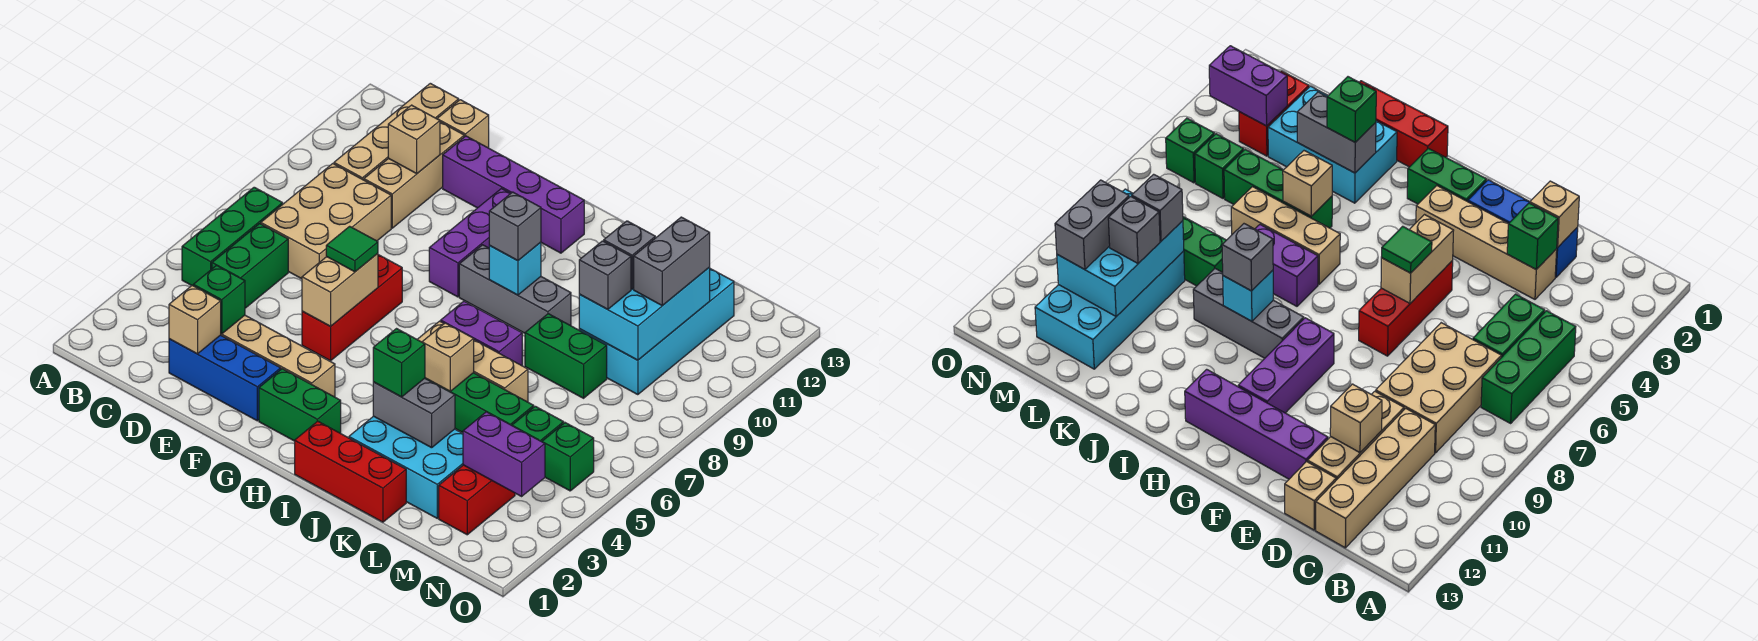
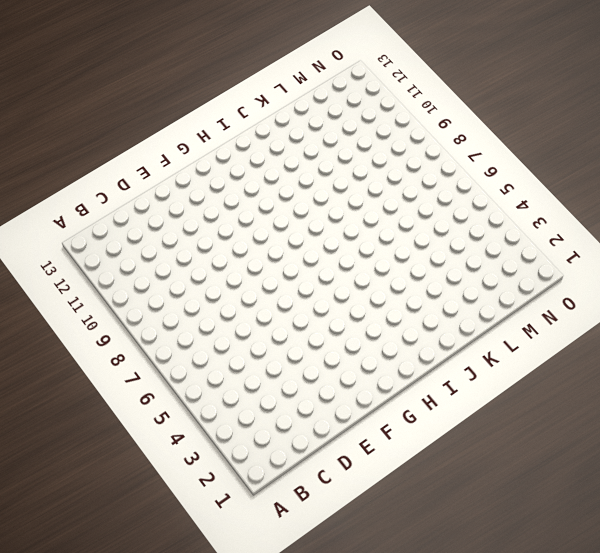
none -> green brick B5:B7 level 1
none -> green brick C5:C6 level 1
none -> tan brick C7:D9 level 1
none -> tan brick C10:C13 level 1

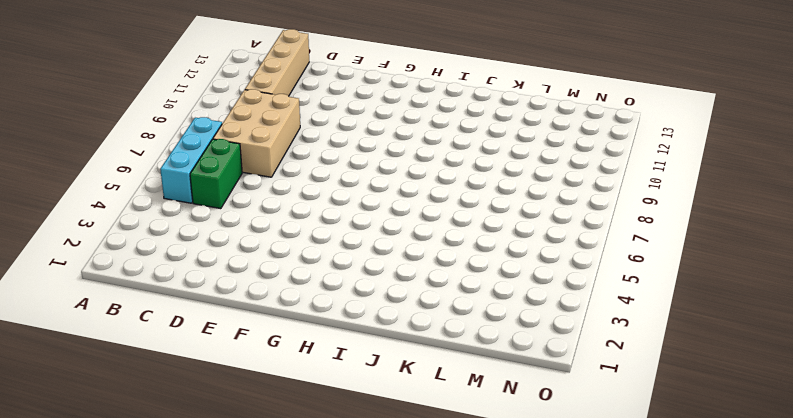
cyan brick B5:B7 level 1 -> green brick B5:B7 level 1
none -> blue brick D2:F2 level 1
none -> tan brick D3:G3 level 1
none -> tan brick D10:D12 level 1
none -> tan brick D13 level 1

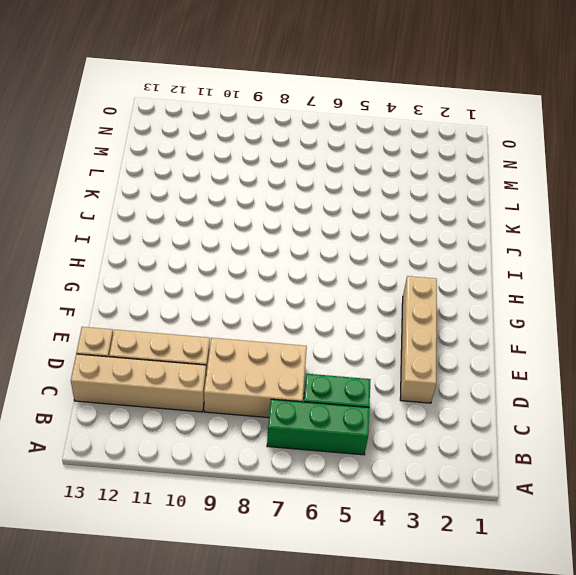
none -> blue brick D2:F2 level 1
none -> purple brick E12:H12 level 1
none -> red brick F5:F7 level 1
none -> green brick G2:H2 level 1

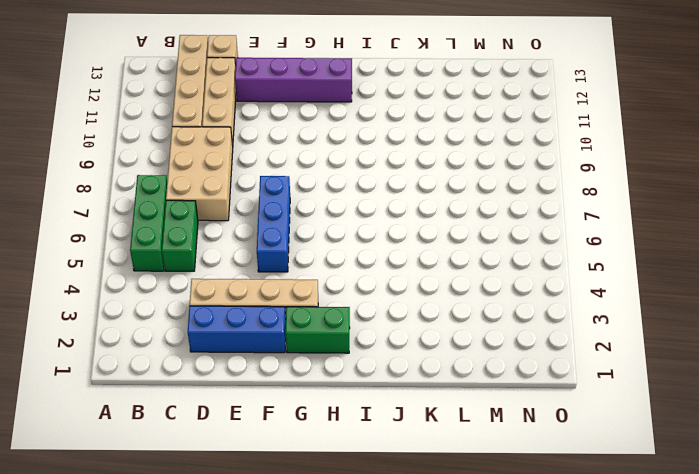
blue brick F5:F7 level 1 -> red brick F5:F7 level 1
none -> purple brick G9:G11 level 1
none -> grey brick H9:J9 level 1
none -> red brick I1:K1 level 1
none -> tan brick I6:K6 level 1

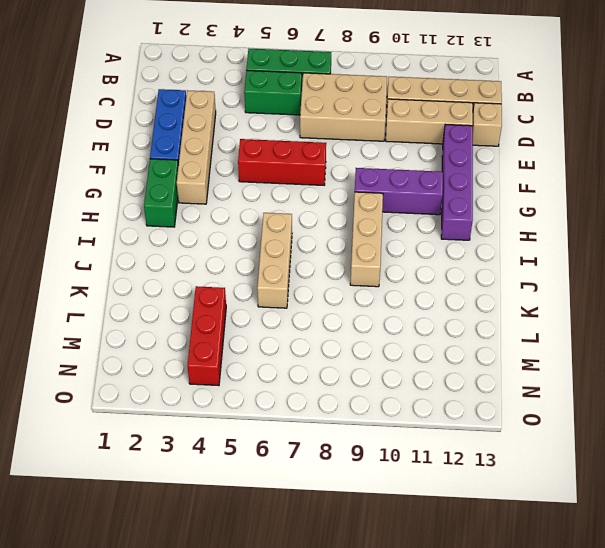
tan brick H9:J9 level 1 -> grey brick H9:J9 level 1
red brick L4:N4 level 1 -> red brick I1:K1 level 1
none -> purple brick I7:J7 level 1
none -> cyan brick J2:L3 level 1
none -> green brick J5:L5 level 1
none -> green brick K8:L8 level 1

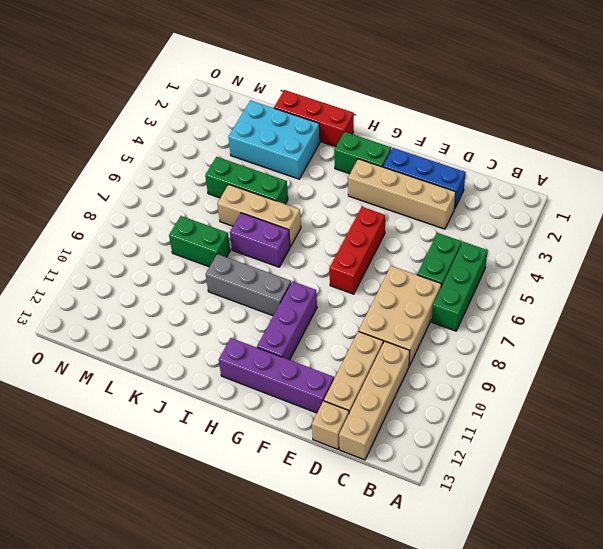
none -> cyan brick L9:M12 level 1
none -> red brick M2:M3 level 1
none -> green brick M5 level 1
none -> green brick N5 level 1

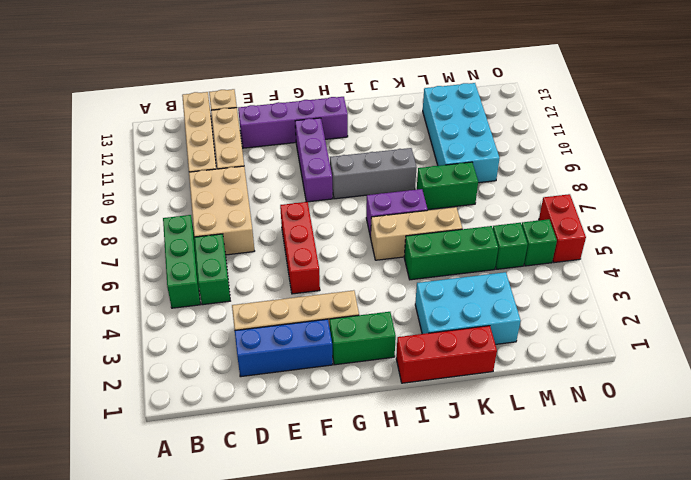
red brick O5:O6 level 1 -> red brick M2:M3 level 1
none -> tan brick D2 level 2
none -> green brick D3 level 2
none -> tan brick D11 level 2
none -> tan brick F5:F6 level 2

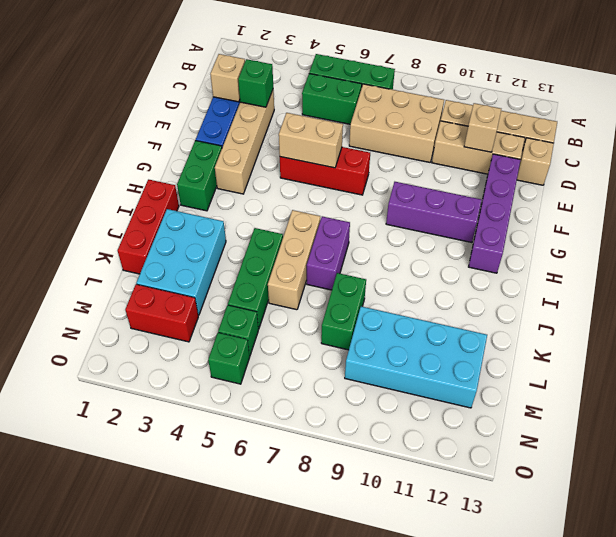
none -> grey brick H9:J9 level 1
none -> cyan brick I9 level 2
none -> grey brick J3:K3 level 2
none -> tan brick J5 level 2

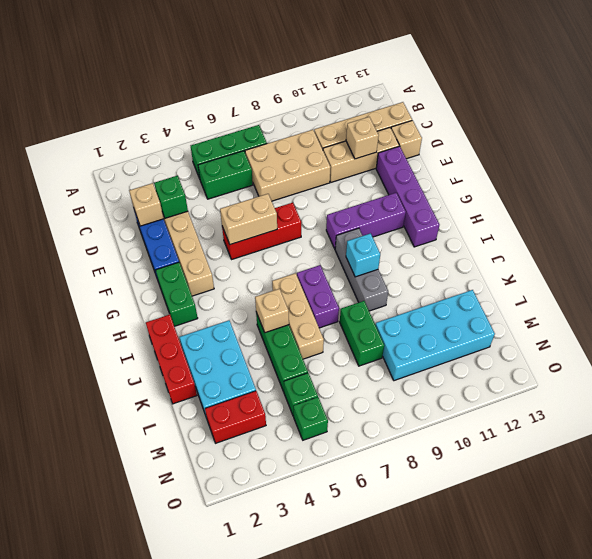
none -> grey brick J3:K3 level 2
none -> cyan brick L9:M11 level 2
none -> purple brick M3:N3 level 2
none -> green tile F6 level 3

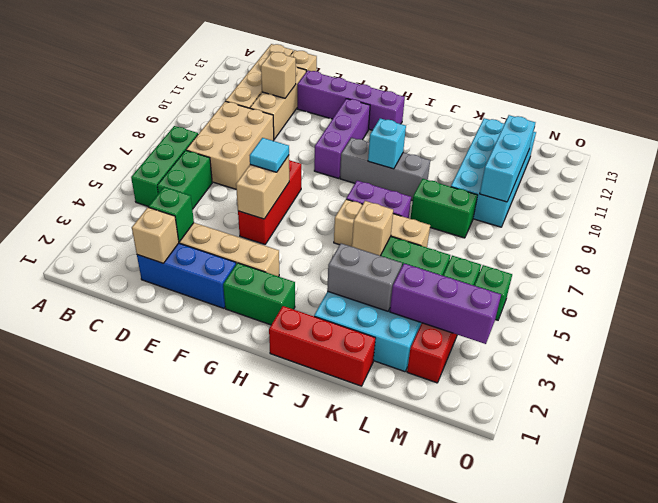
cyan tile F6 level 3 -> green tile F6 level 3
purple brick L3:N3 level 2 -> purple brick M3:N3 level 2
cyan brick M9:M11 level 2 -> cyan brick L9:M11 level 2
none -> grey brick I9 level 3
none -> green brick J3 level 3
none -> grey brick L9 level 3
none -> grey brick L10 level 3

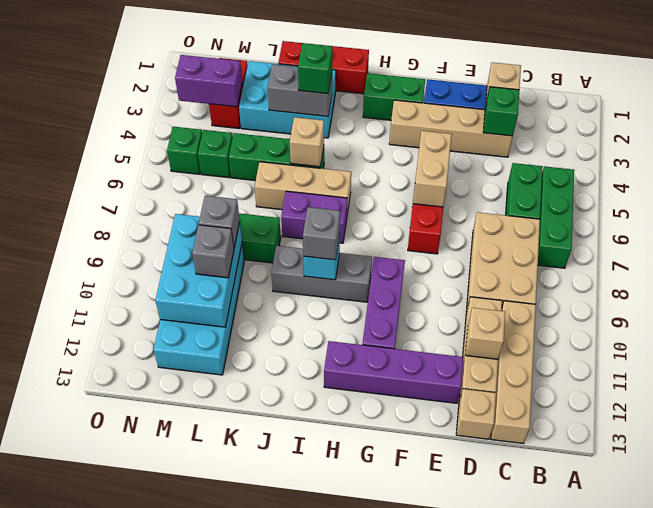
none -> green tile F6 level 3
none -> grey brick M10:M11 level 3

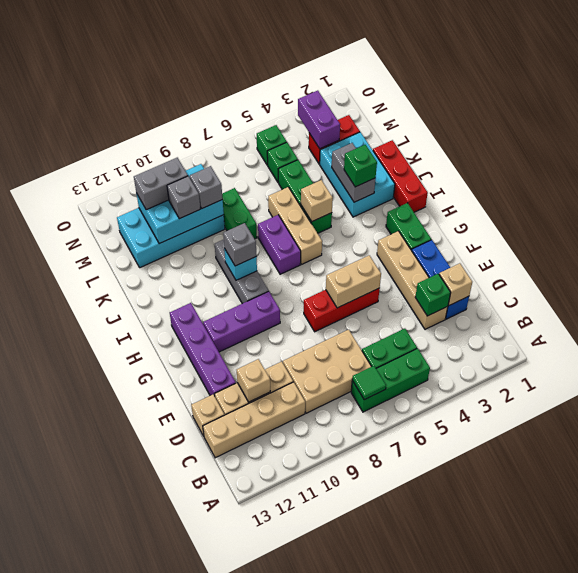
green tile B7 level 2 -> green tile F6 level 3

